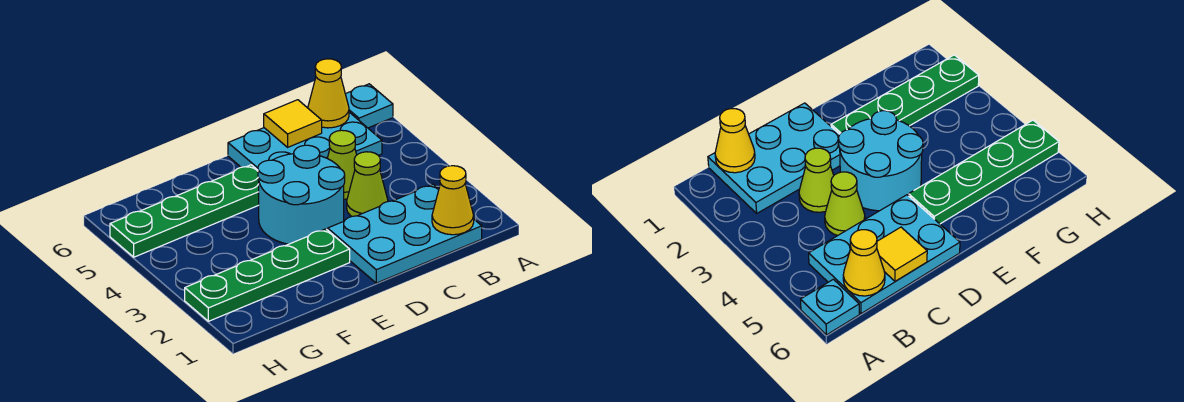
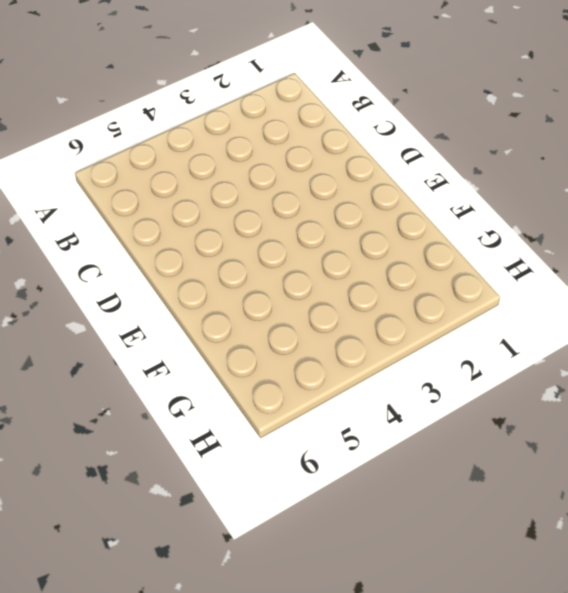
none -> cyan plate A6 level 1
none -> cyan plate B1:D2 level 1

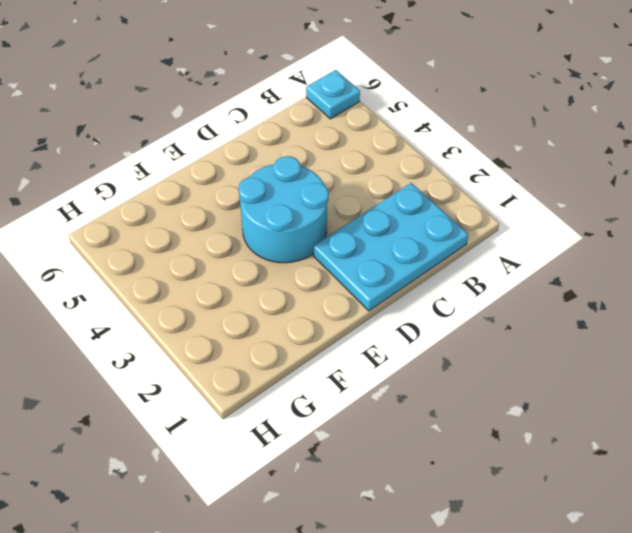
none -> cyan plate B5:D6 level 1
none -> lime cone C3 level 1

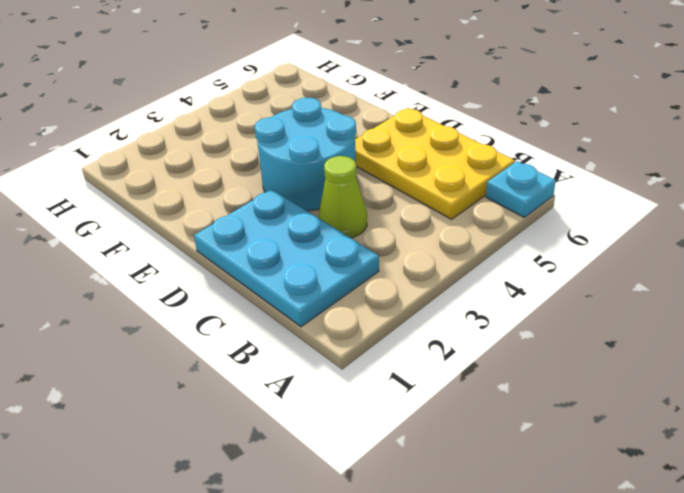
yellow plate B5:D6 level 1 -> cyan plate B5:D6 level 1
none -> lime cone C4 level 1
none -> green plate E2:H2 level 1

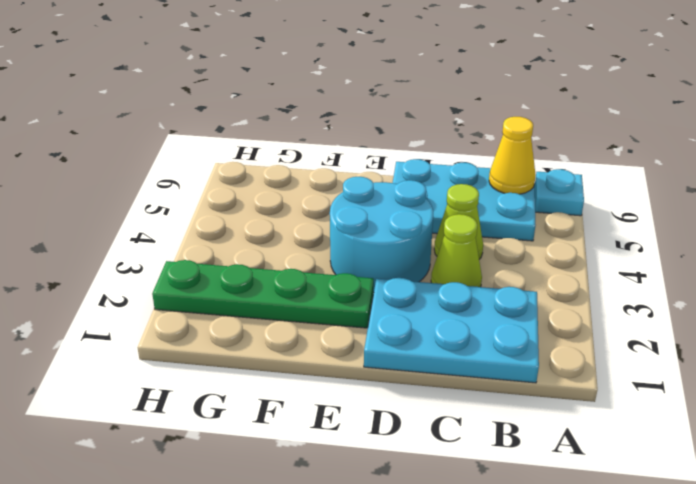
none -> green plate E5:H5 level 1
none -> yellow cone B1 level 2

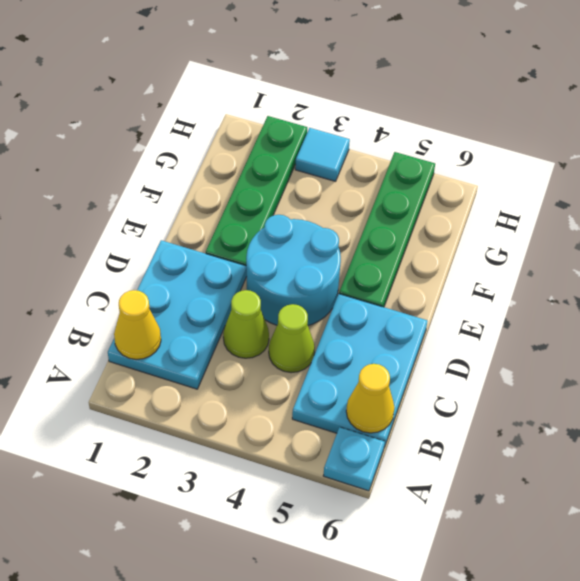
cyan tile H3 level 1 -> none
none -> yellow tile C6 level 2

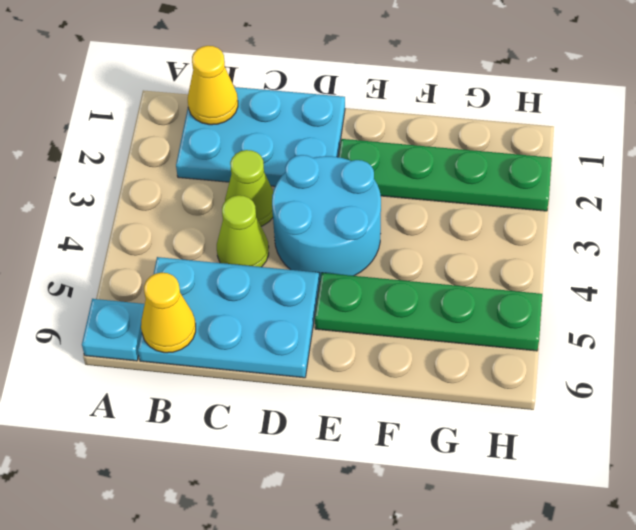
none -> yellow tile C6 level 2

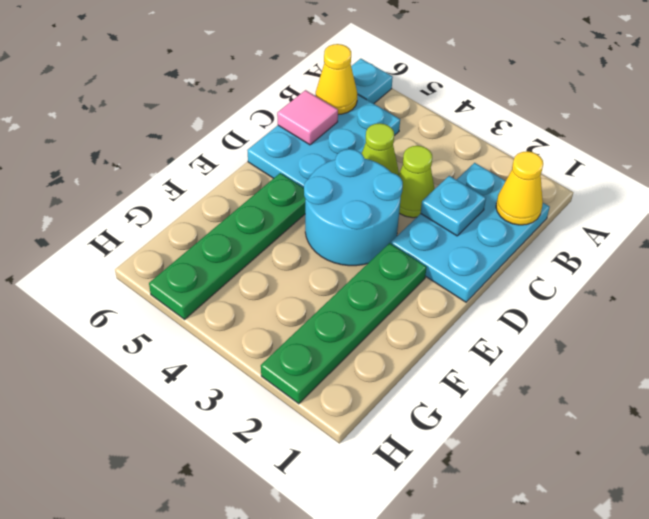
cyan plate C2 level 2 -> none
pink tile C6 level 2 -> yellow tile C6 level 2

